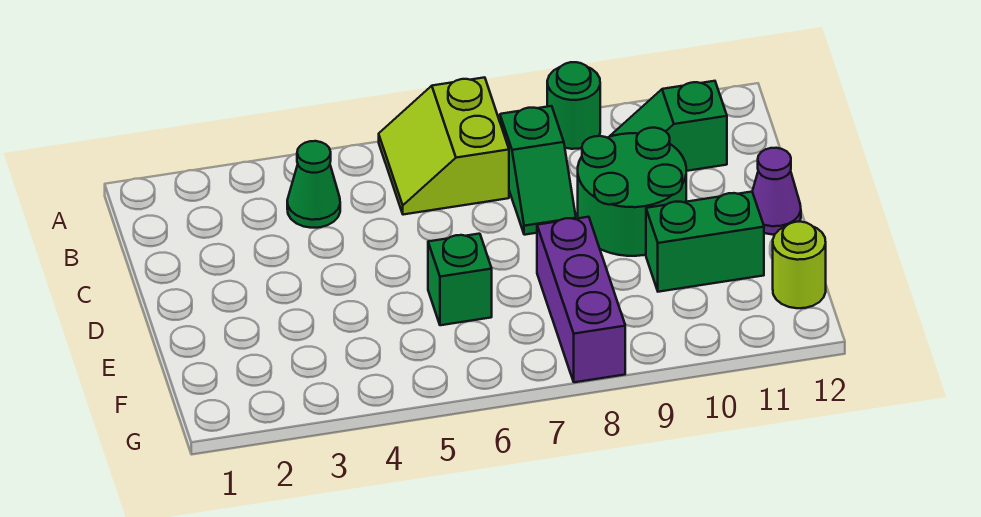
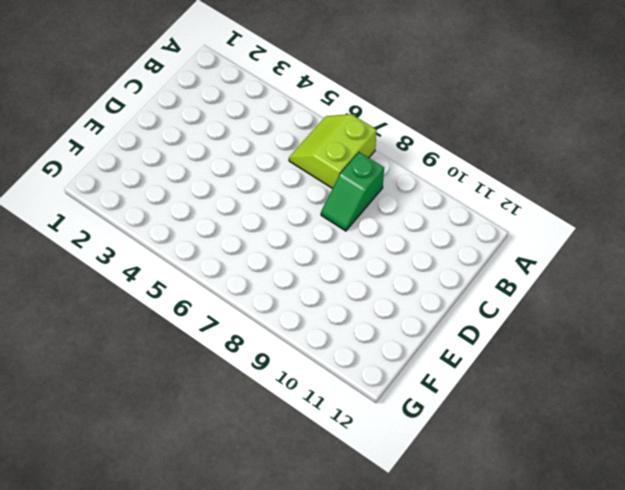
none -> green round brick A9 level 1
none -> green cone B4 level 1

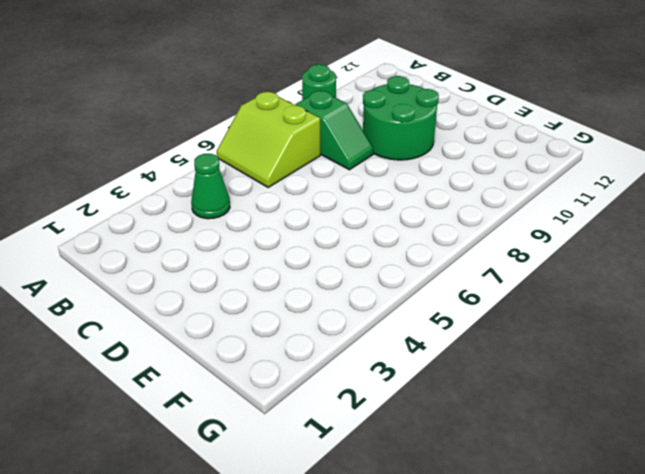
none -> green slope B10:B11 level 1 top 11
none -> purple cone D12 level 1

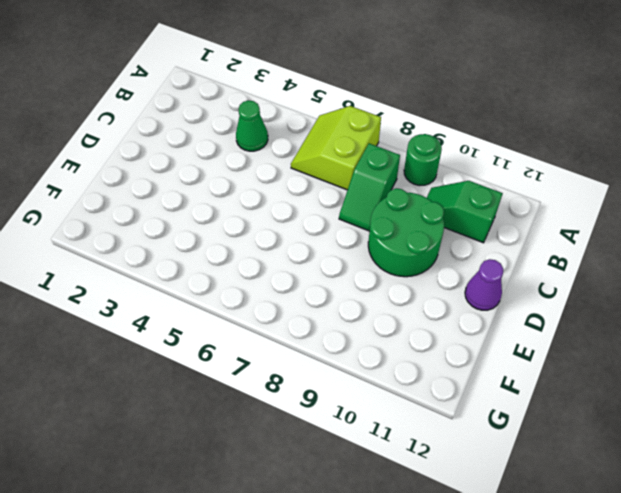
none -> green brick E6 level 1
none -> purple brick E8:G8 level 1

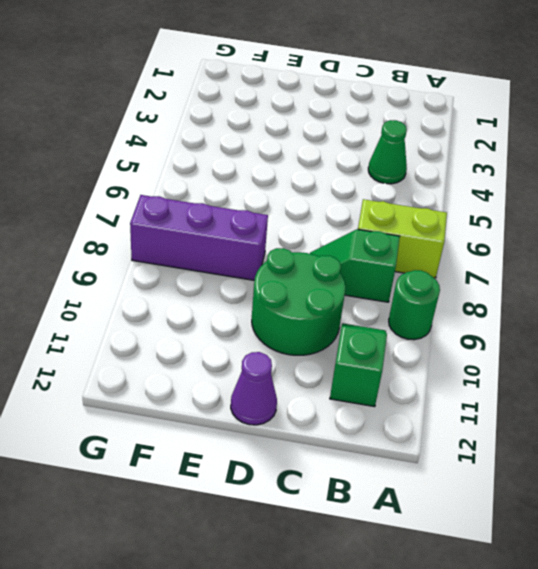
none -> green brick E6 level 1
none -> green brick E10:E11 level 1

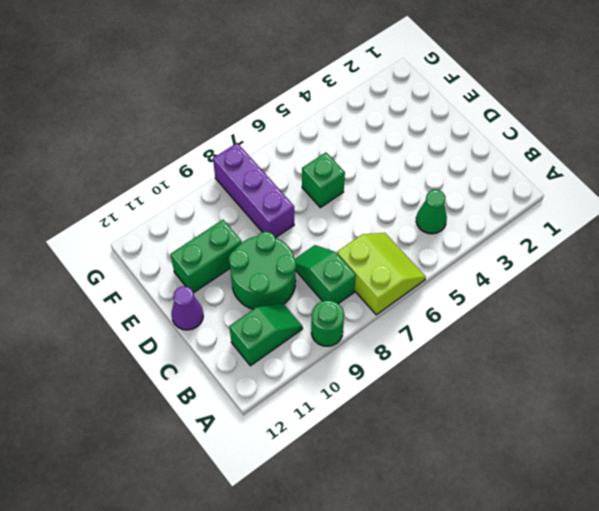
none -> lime round brick F12 level 1

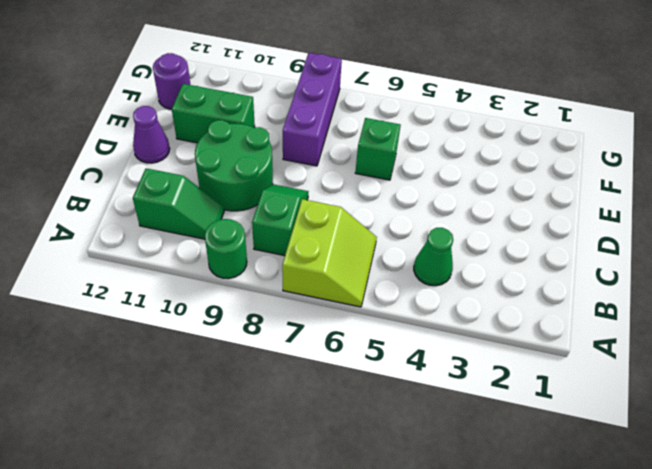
purple round brick F12 level 1 -> lime round brick F12 level 1

